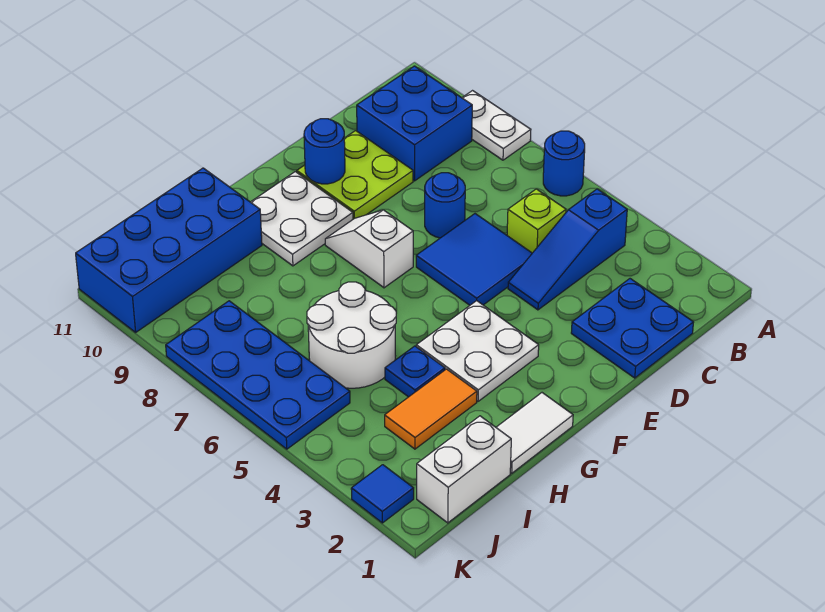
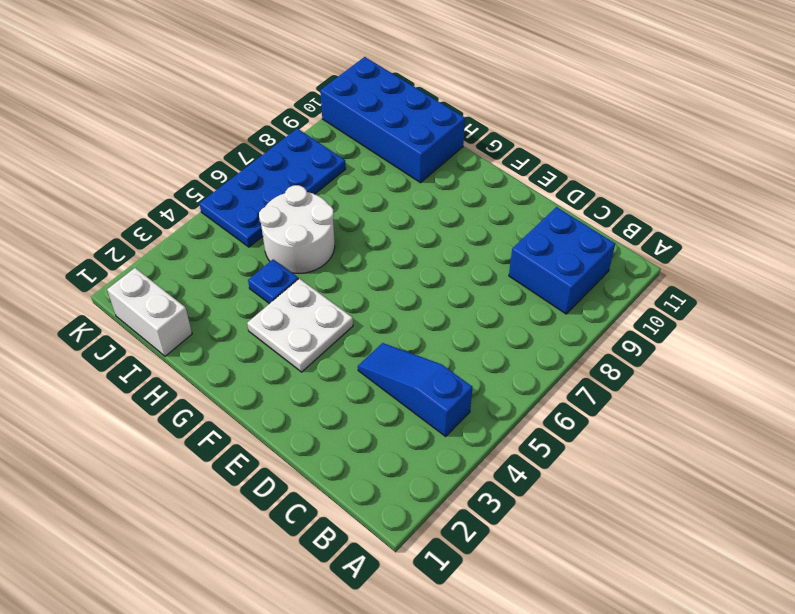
none -> blue round brick A6 level 1
none -> white plate A8:A9 level 1
none -> blue plate C1:D2 level 1

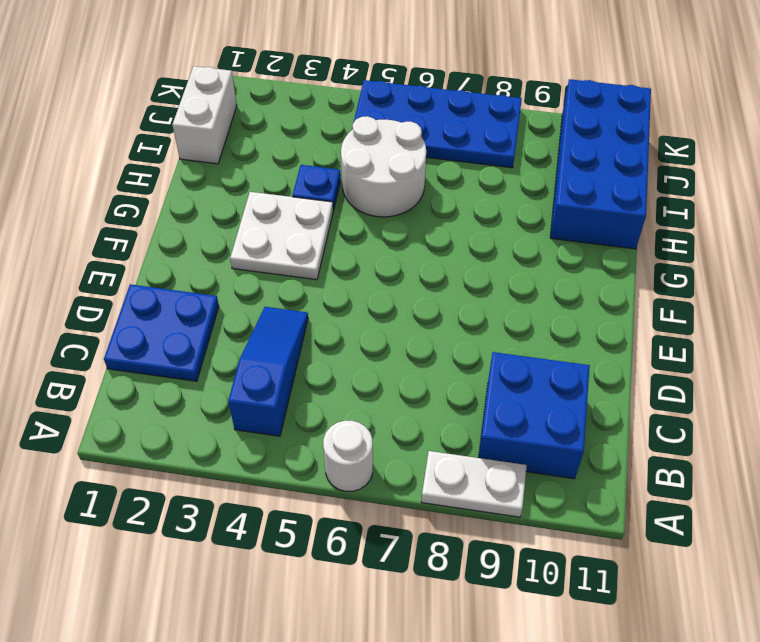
white round brick A6 level 1 -> blue round brick A6 level 1
none -> lime brick C5 level 1
none -> blue tile D5:E6 level 1
none -> blue round brick D7 level 1

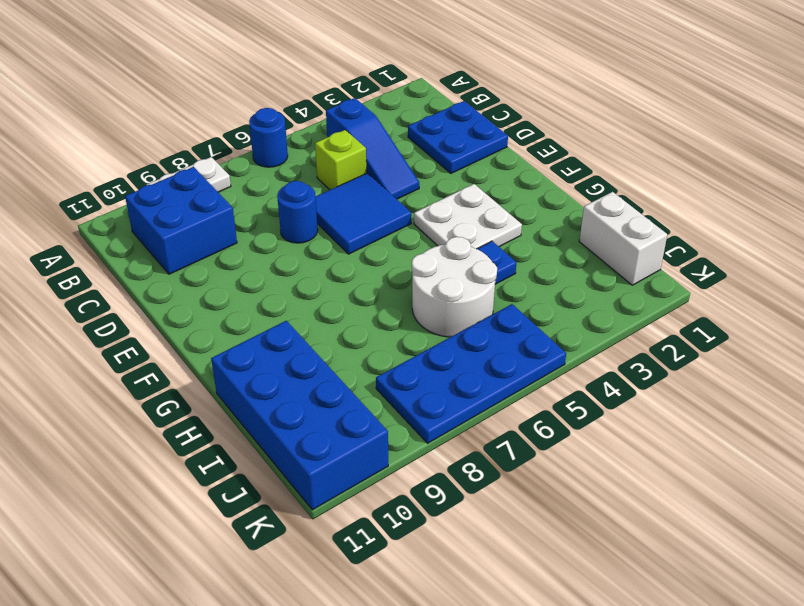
none -> lime plate D9:E10 level 1
none -> white slope F7:F8 level 1 top 7
none -> white plate F9:G10 level 1

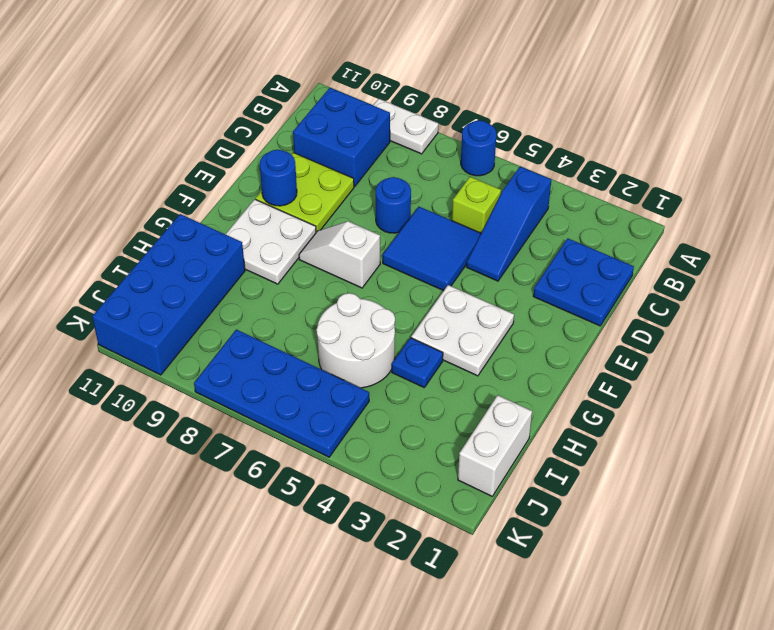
none -> white tile G1:H1 level 1
none -> orange tile H3:I3 level 1
none -> blue tile K2 level 1

